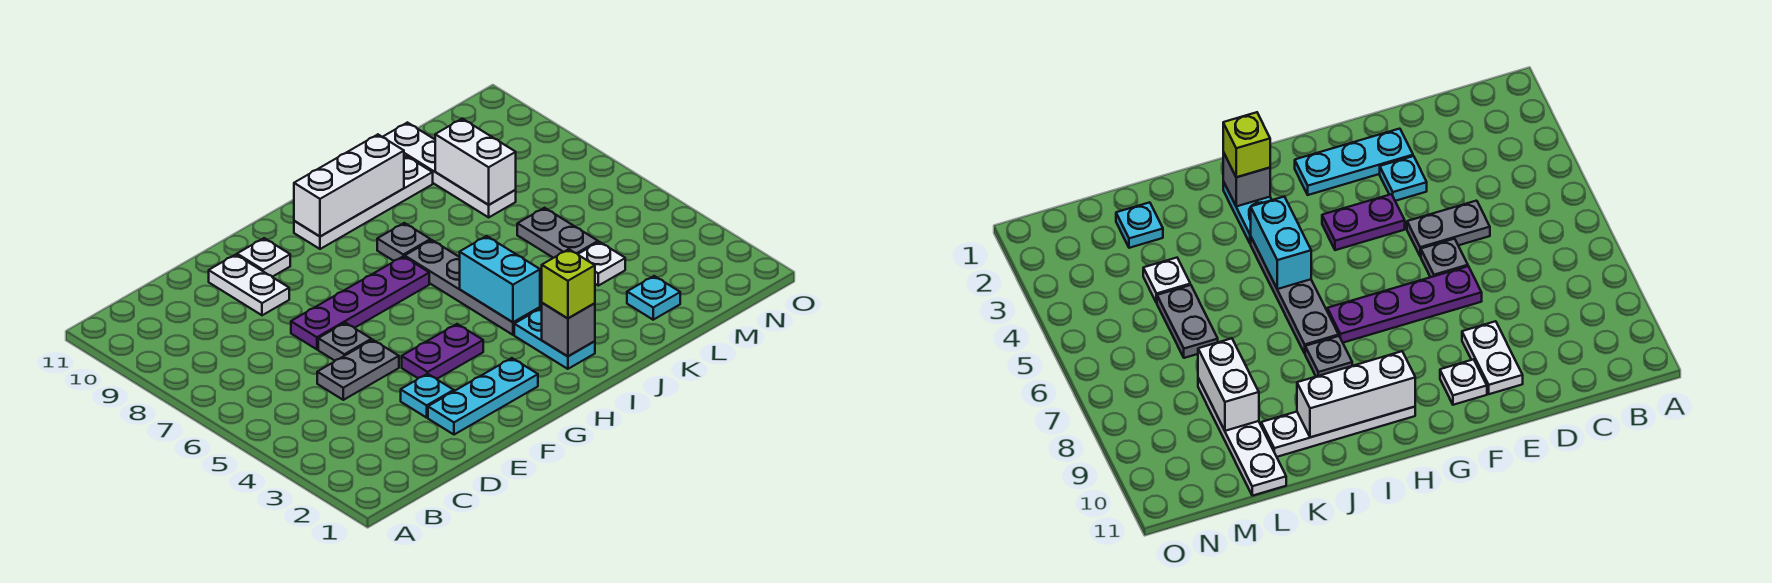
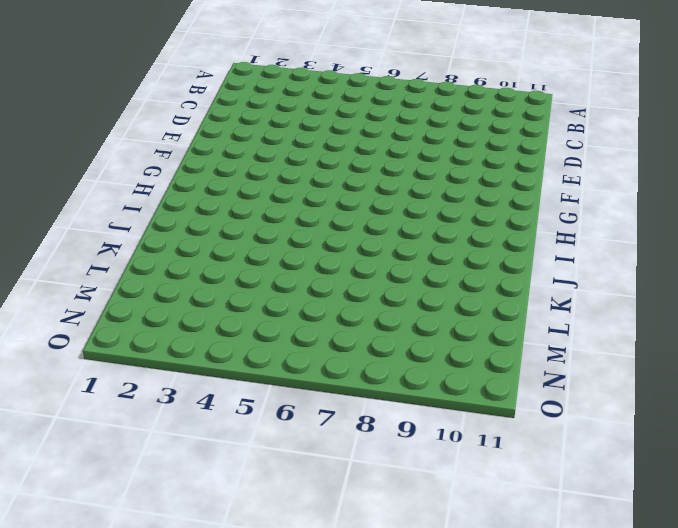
none -> grey plate D5:E5 level 1
none -> cyan plate E2:G2 level 1
none -> cyan plate E3 level 1

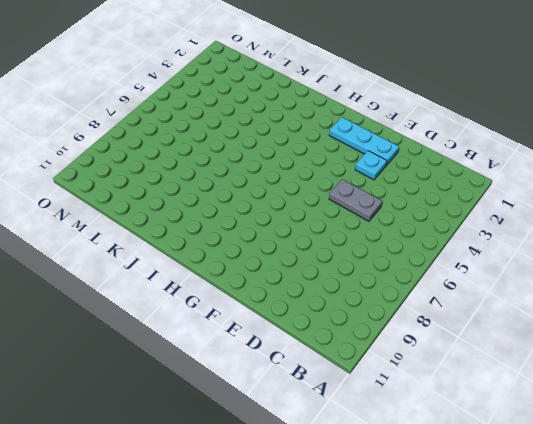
none -> grey plate E6 level 1
none -> purple plate E7:H7 level 1
none -> white plate E9:E10 level 1

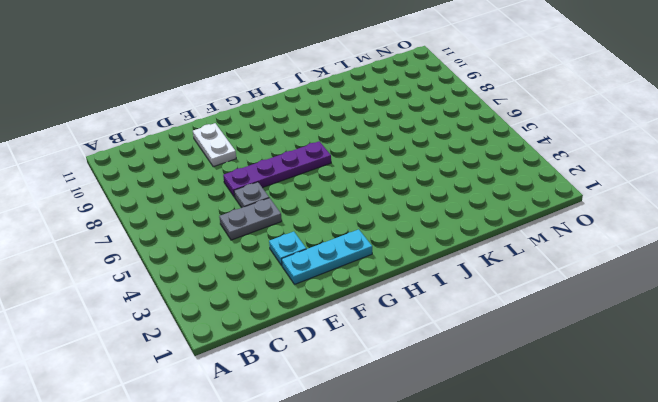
none -> purple plate F4:G4 level 1
none -> white plate F10 level 1
none -> white plate H10:K10 level 1

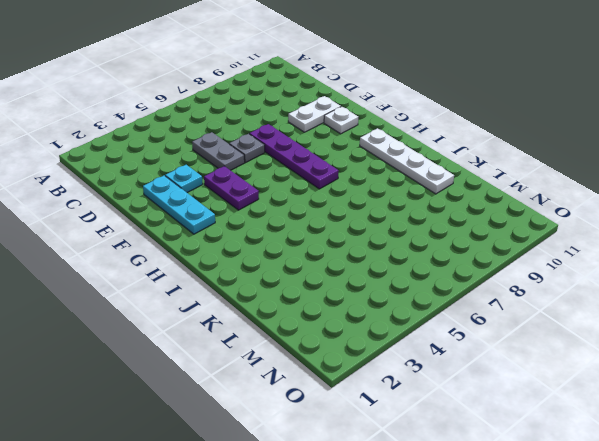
none -> cyan plate I2:I3 level 1
none -> grey plate I4:I7 level 1
none -> grey plate I8 level 1

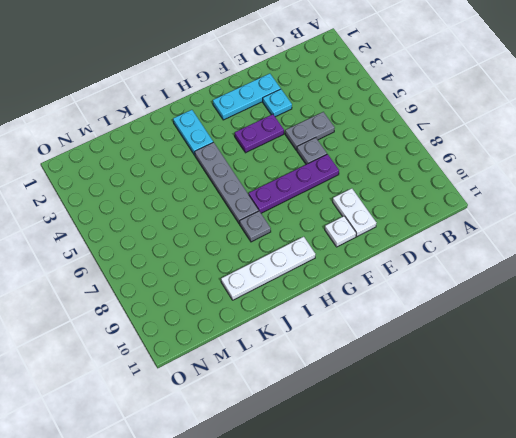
none -> cyan plate L2 level 1
none -> white plate L4 level 1
none -> grey plate L5:L6 level 1

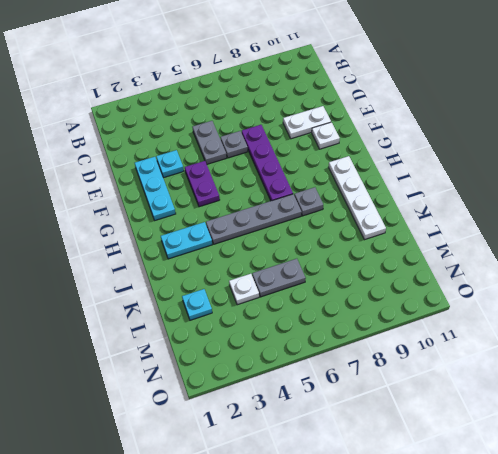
none -> white plate L8:L11 level 1
none -> white brick H10:J10 level 2
none -> grey brick I2 level 2

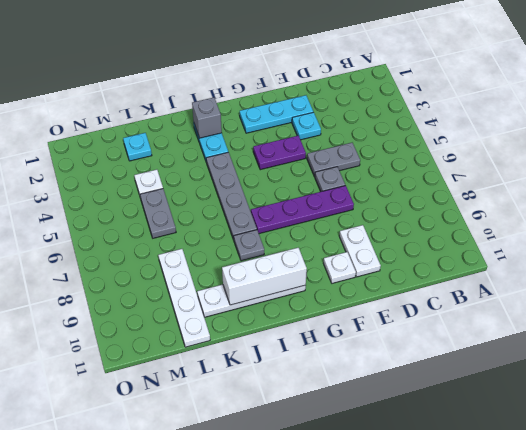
none -> cyan brick I4:I5 level 2
none -> white brick L8:L9 level 2
none -> lime brick I2 level 3

